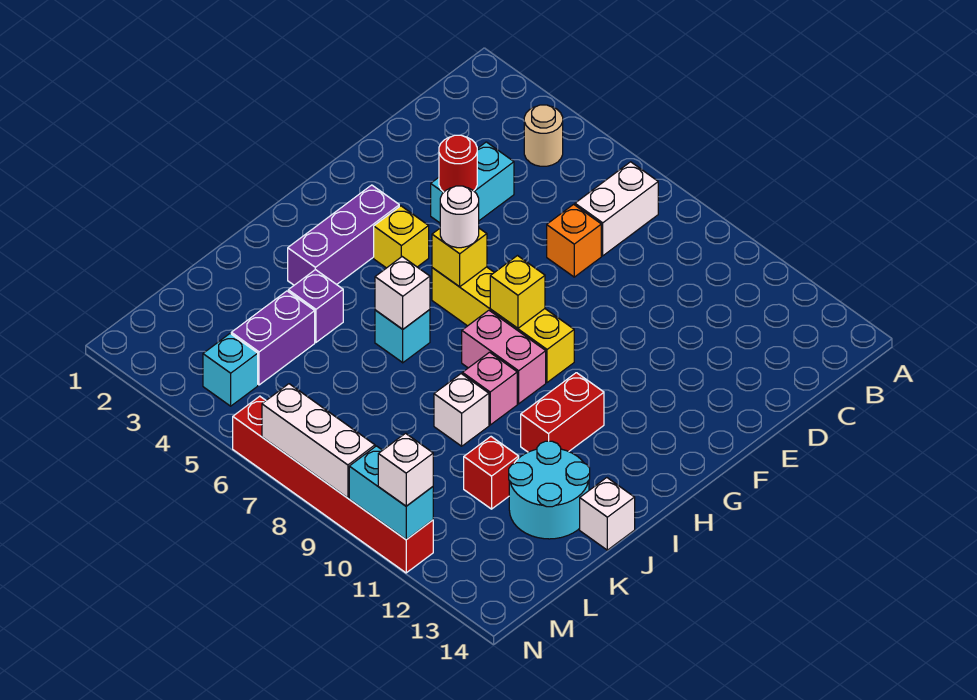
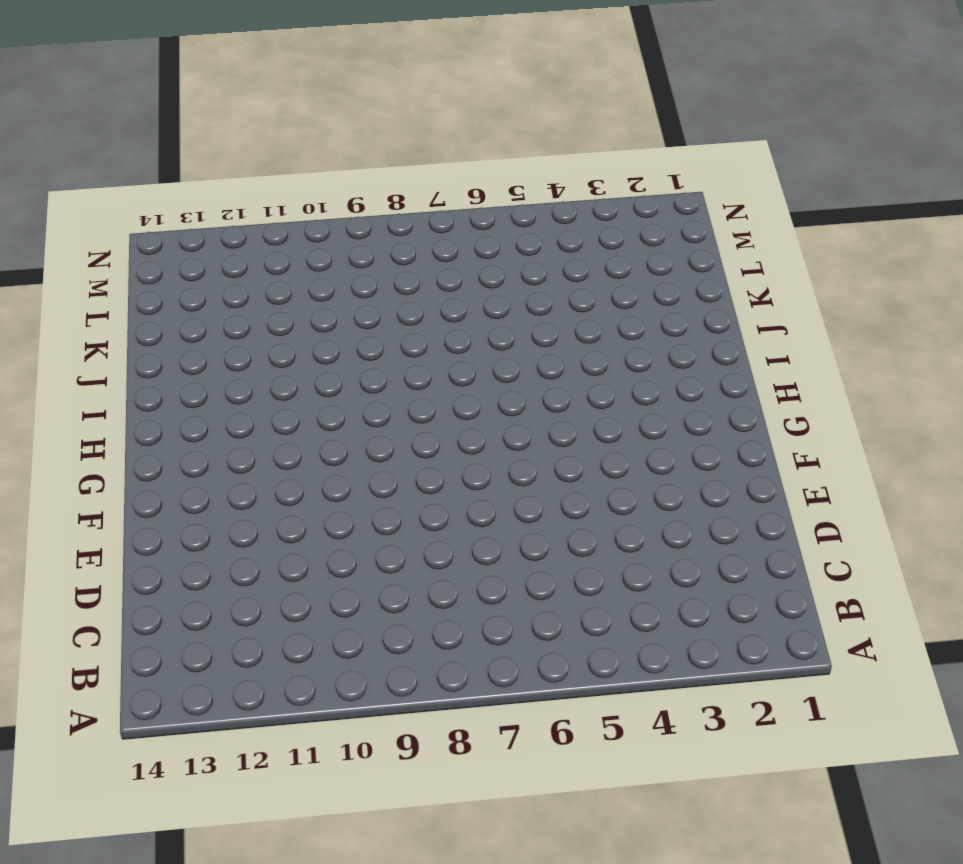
none -> tan round brick B4 level 1
none -> white brick B7:C7 level 1
none -> cyan brick D4:E4 level 1

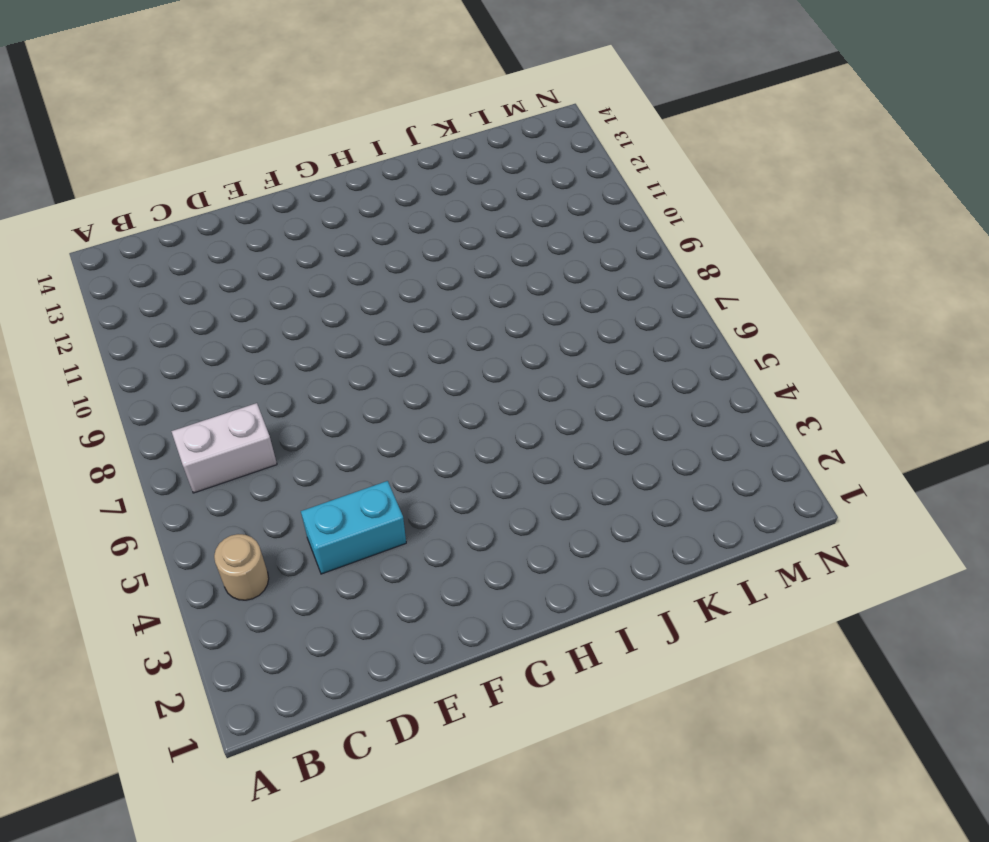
none -> orange brick D7 level 1
none -> purple brick G3:I3 level 1
none -> yellow brick G4 level 1

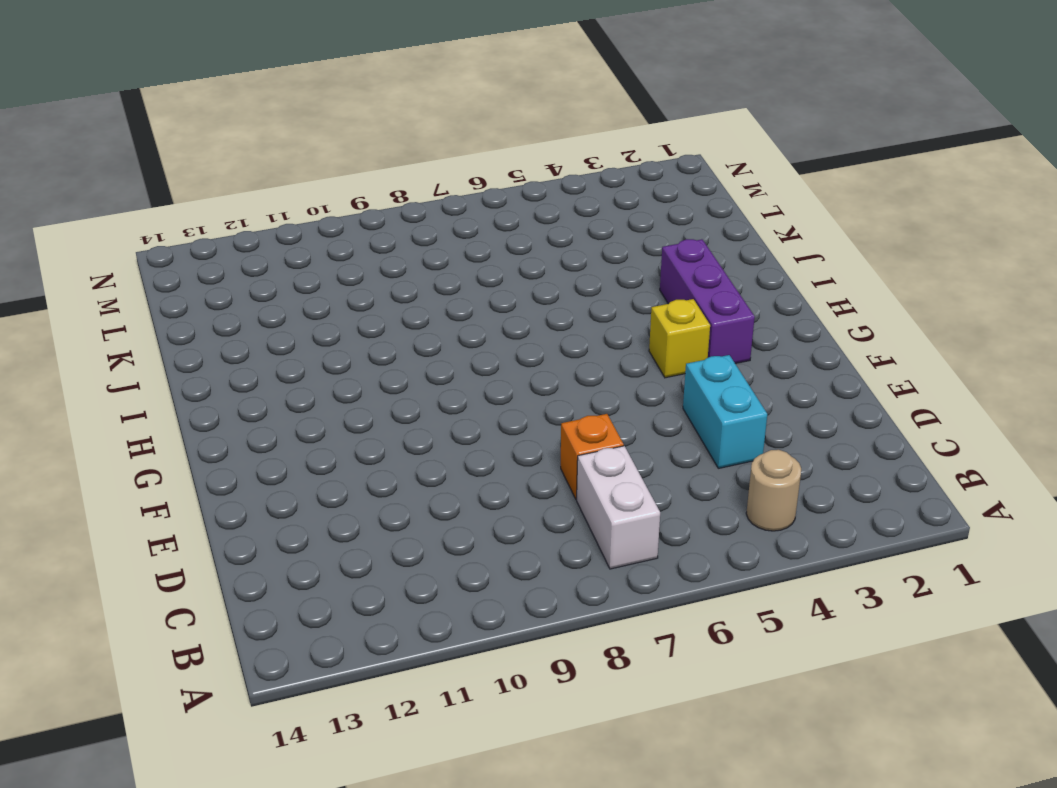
none -> yellow brick G6:G9 level 1
none -> pink brick H8:H9 level 1
none -> red brick H11:I11 level 1

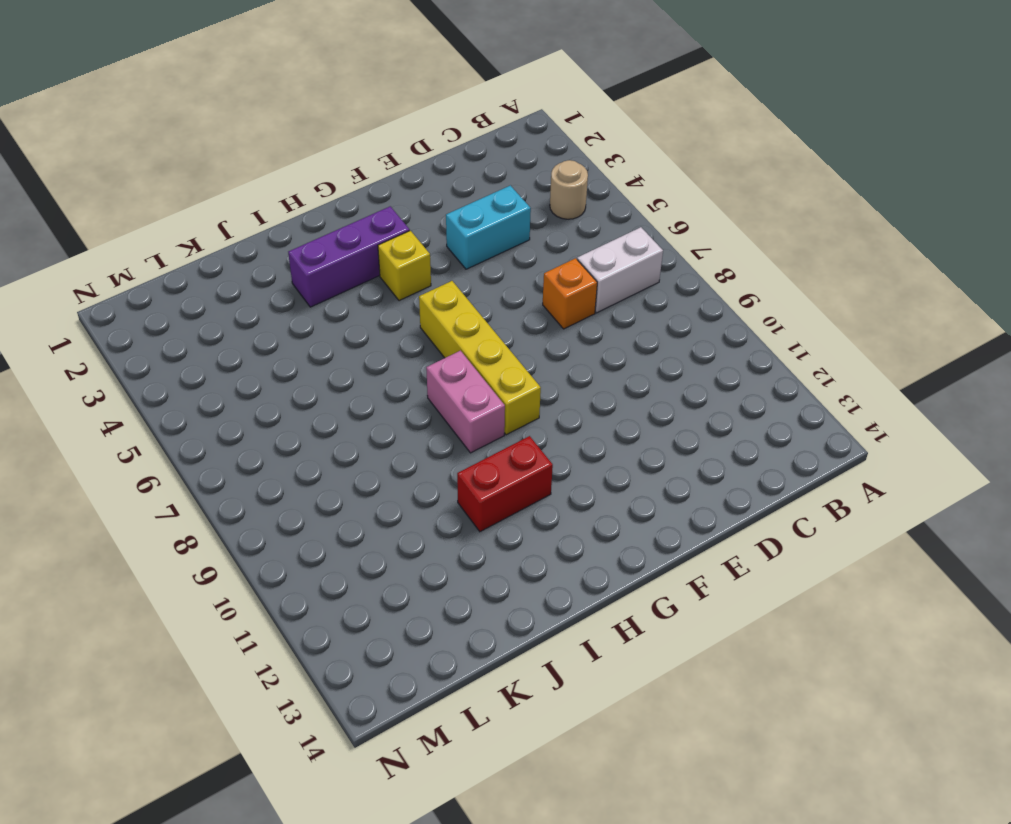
none -> cyan brick I6 level 1
none -> pink brick I9 level 1
none -> purple brick J4 level 1

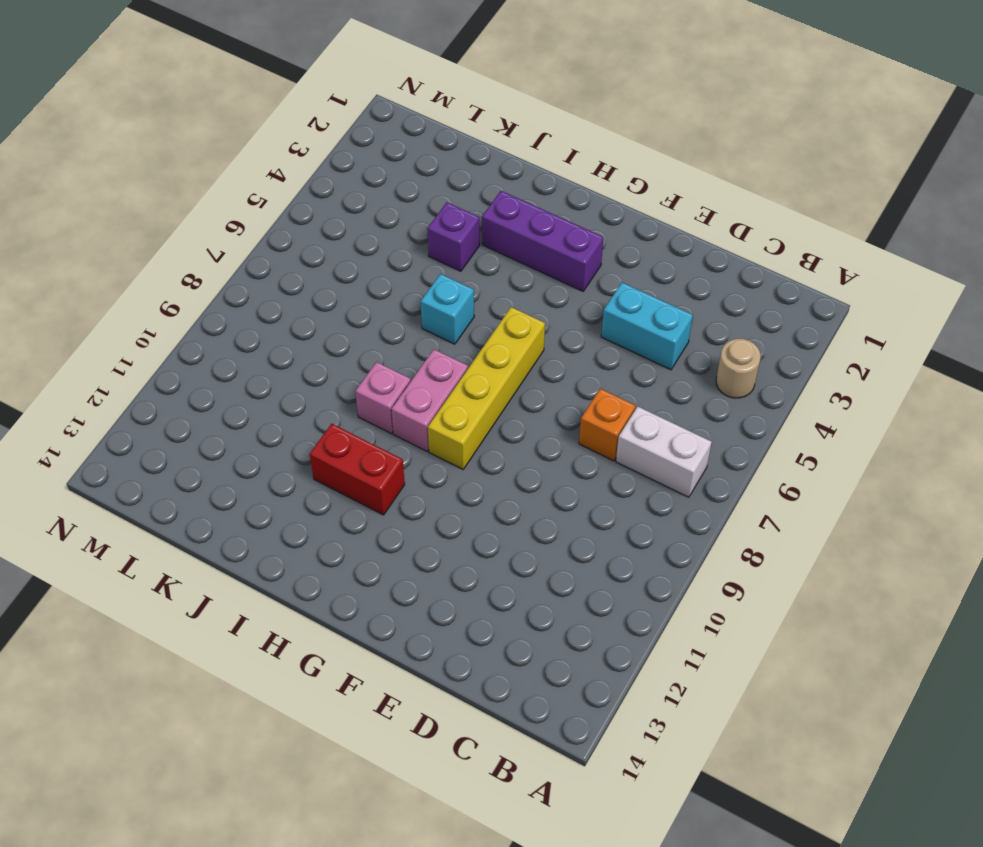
none -> yellow brick G4 level 1
none -> white brick J9 level 1
none -> cyan round brick J12:K13 level 1

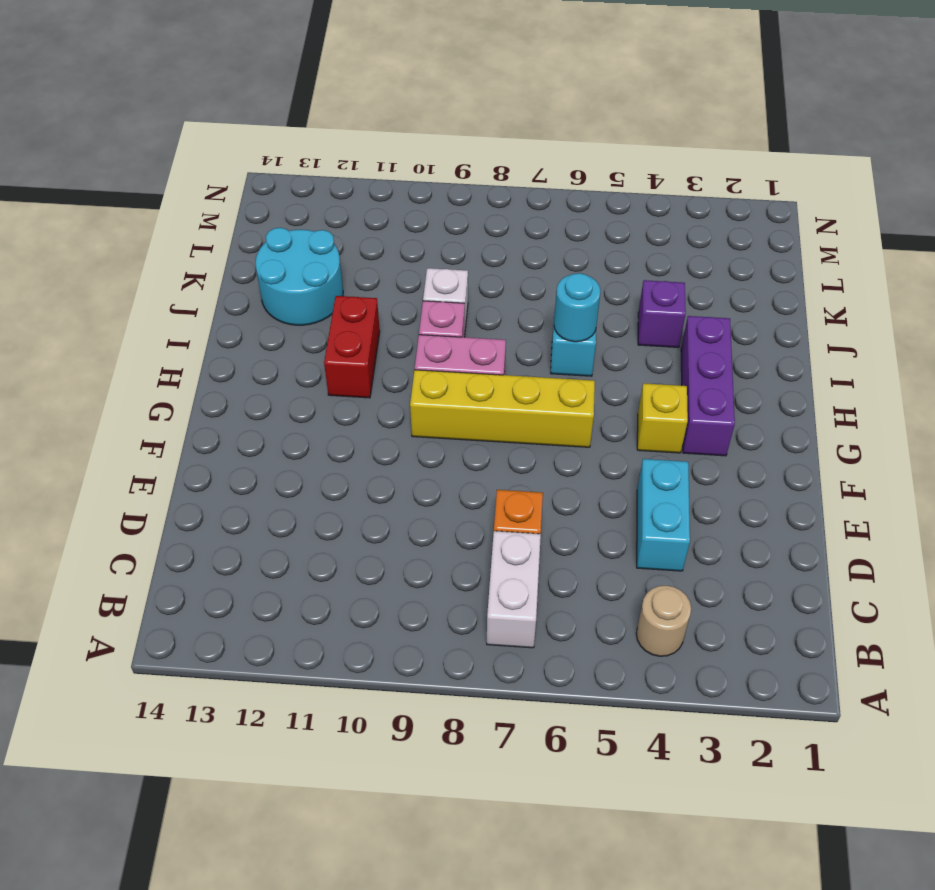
cyan round brick I6 level 2 -> white brick I6 level 2
none -> white brick J14 level 1
none -> purple brick K4:L4 level 1
none -> red brick K11 level 1

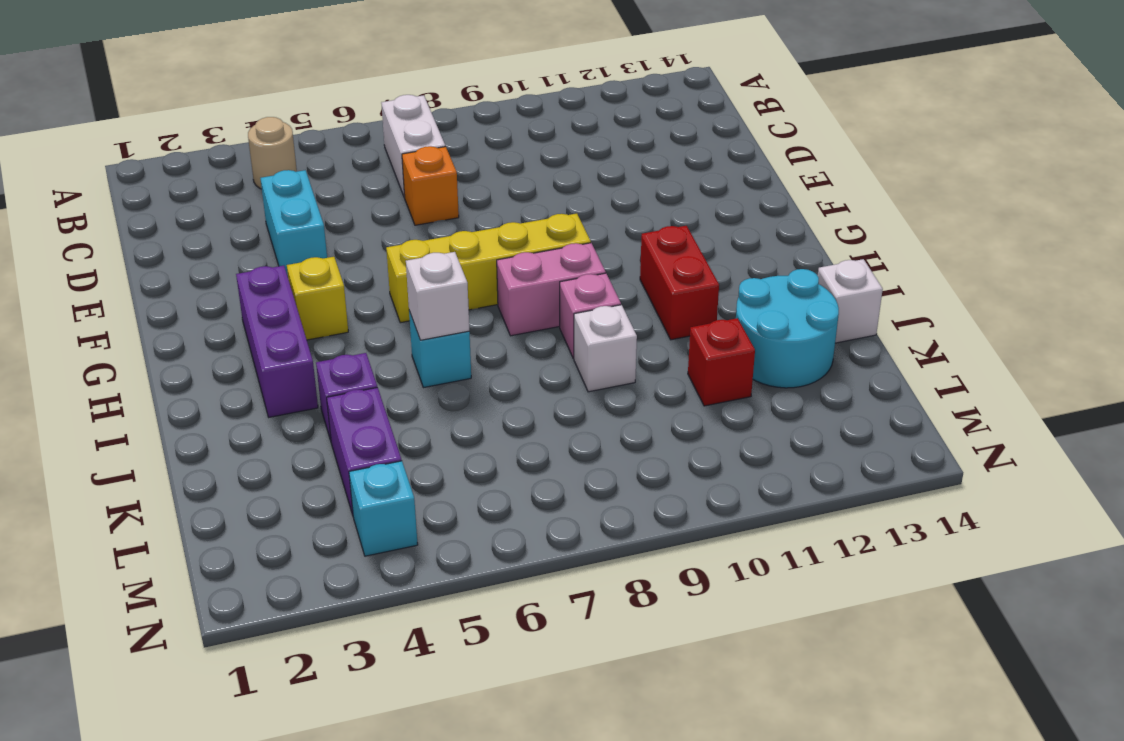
none -> red brick N6:N11 level 1
none -> red round brick E4 level 2
none -> yellow brick G6 level 2

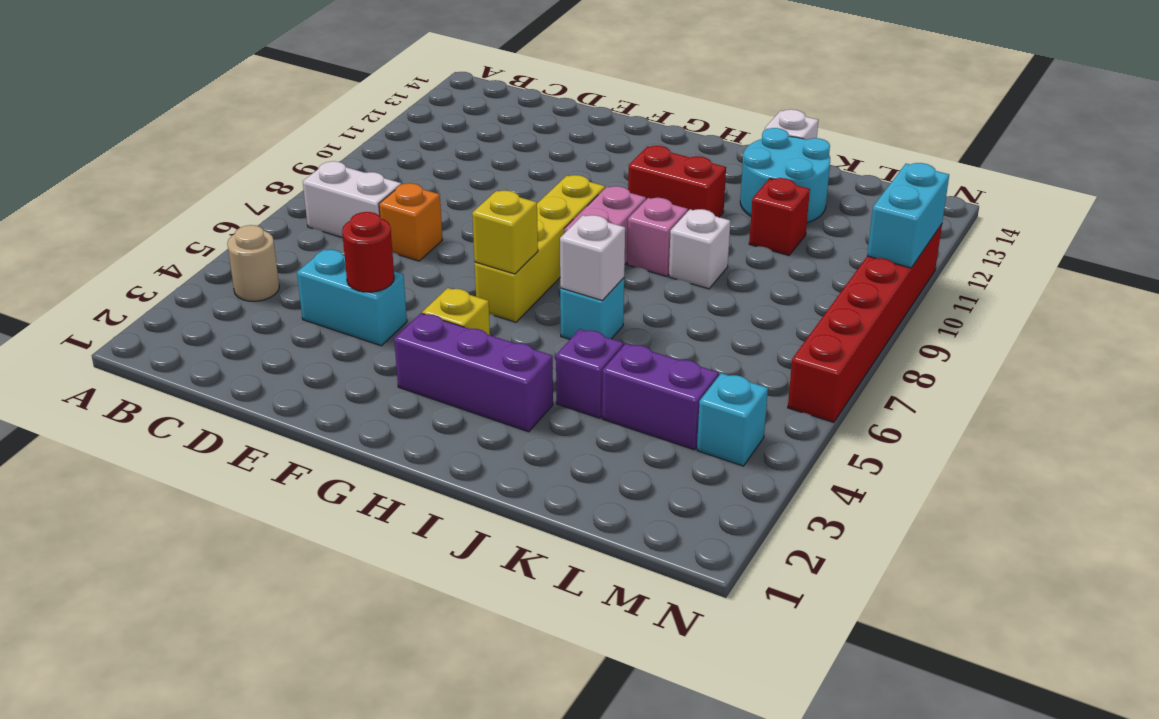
none -> yellow brick G8 level 2
none -> white brick N7:N9 level 2
none -> white round brick G6 level 3

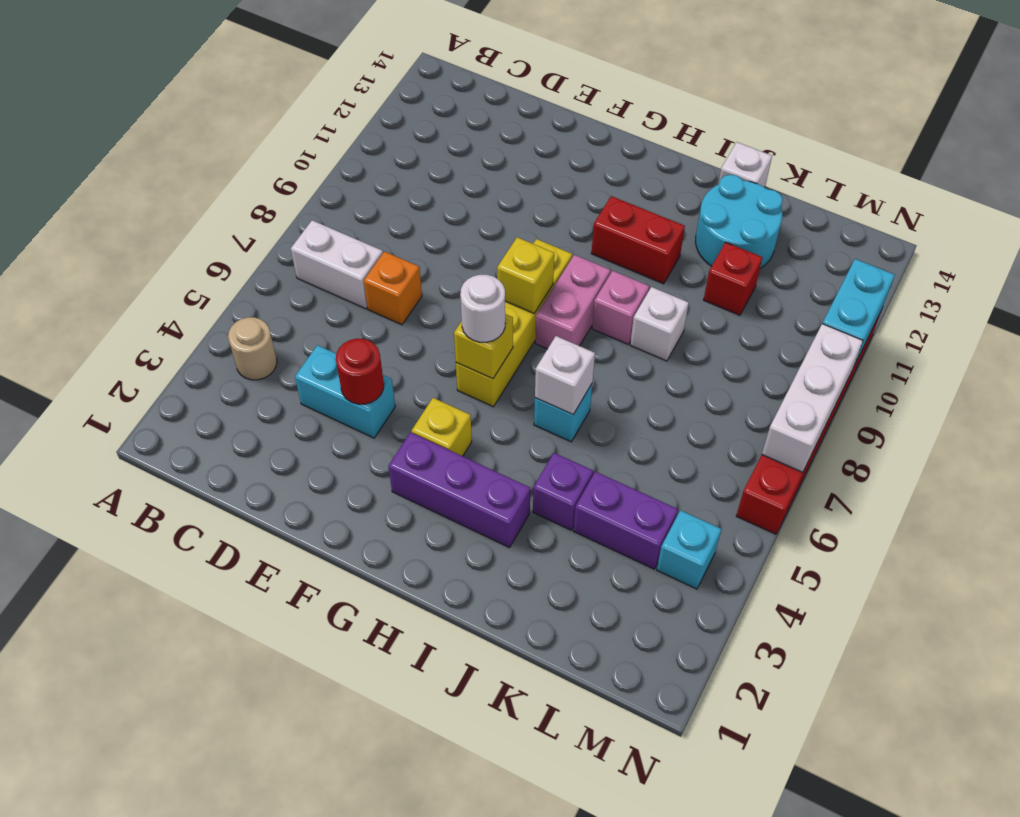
none -> white brick N11 level 3

